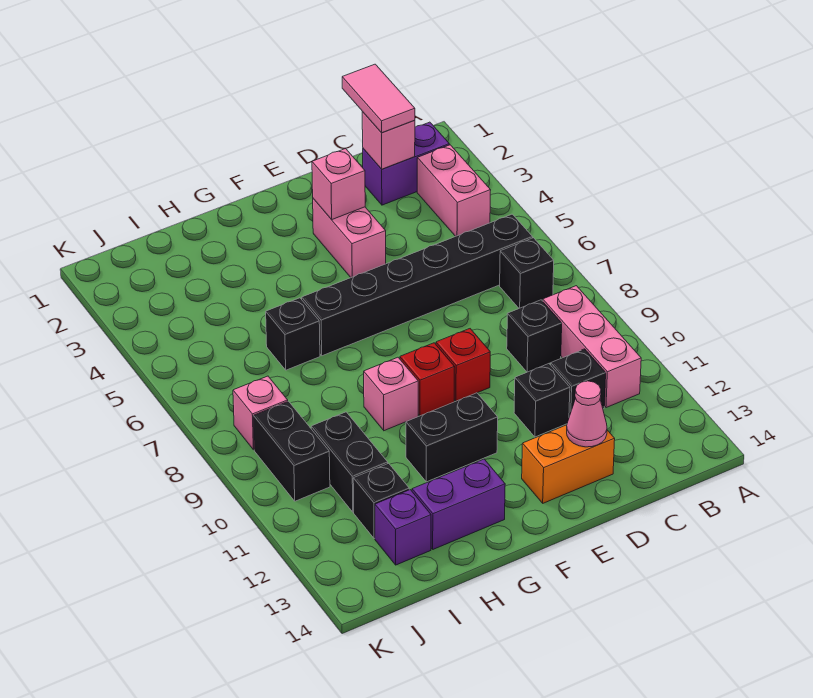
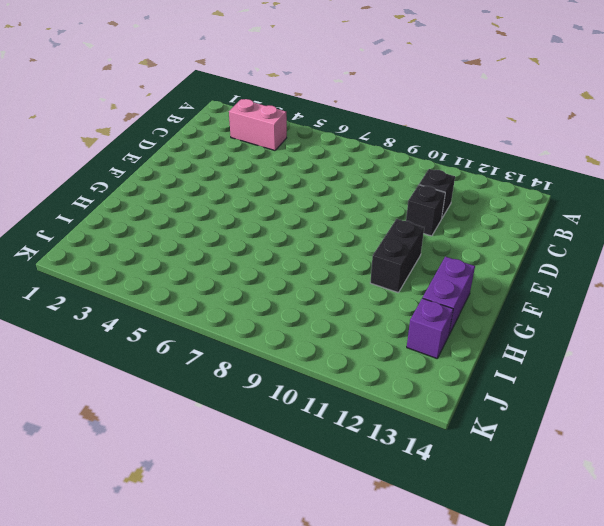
none -> purple brick B2:C2 level 1
none -> black brick B6:G6 level 1
none -> black brick B7 level 1

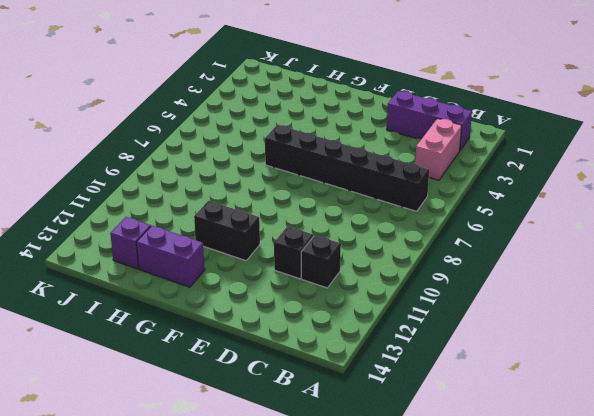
purple brick B2:D2 level 1 -> purple brick B2:C2 level 1
none -> black brick B7 level 1
none -> pink brick B9:B11 level 1
none -> black brick C9 level 1

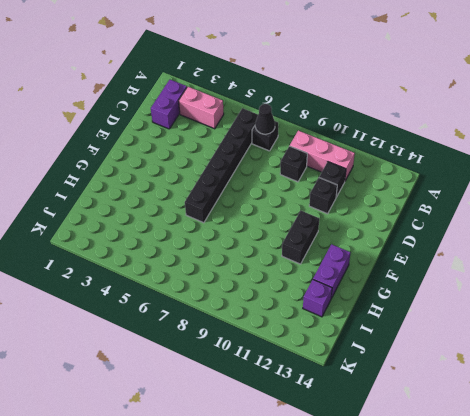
black cone B7 level 2 -> none
none -> orange brick D13:E13 level 1
none -> pink brick E3:E4 level 1
none -> red brick E9 level 1

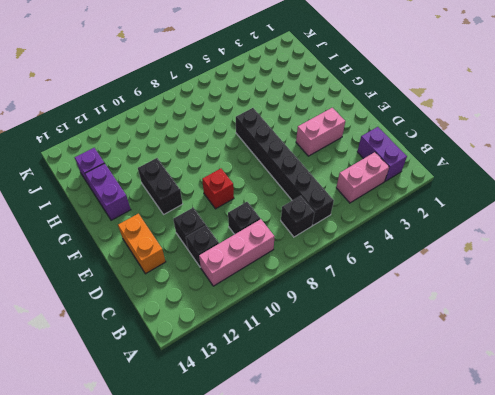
none -> red brick F9 level 1
none -> pink brick G9 level 1
none -> black brick H6 level 1

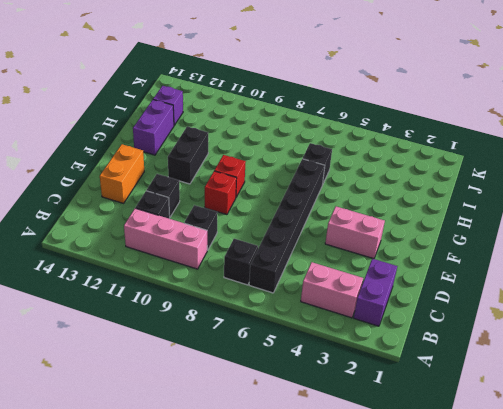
none -> pink brick G9 level 1
none -> black brick I10:I11 level 1
none -> black brick I12 level 1

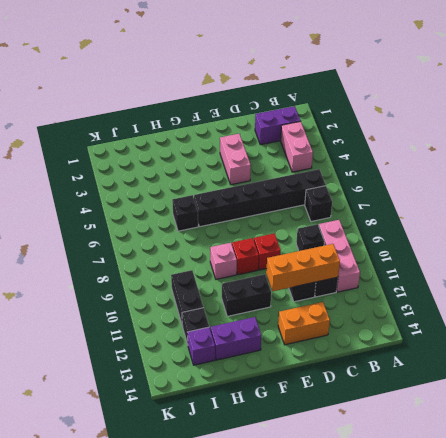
orange brick C11:E11 level 2 -> none
none -> pink brick J8 level 1
none -> black brick J9:J10 level 1
none -> pink brick C2 level 2

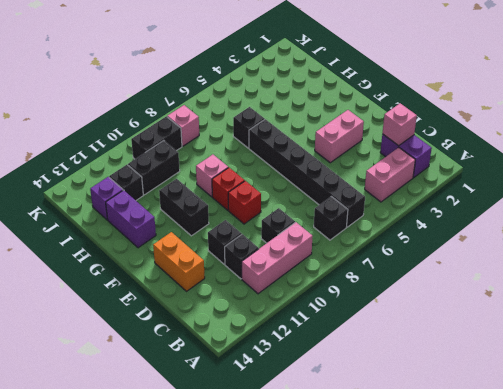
none -> pink cone D13 level 2
none -> pink brick E3 level 2
none -> pink tile C1:C2 level 3

